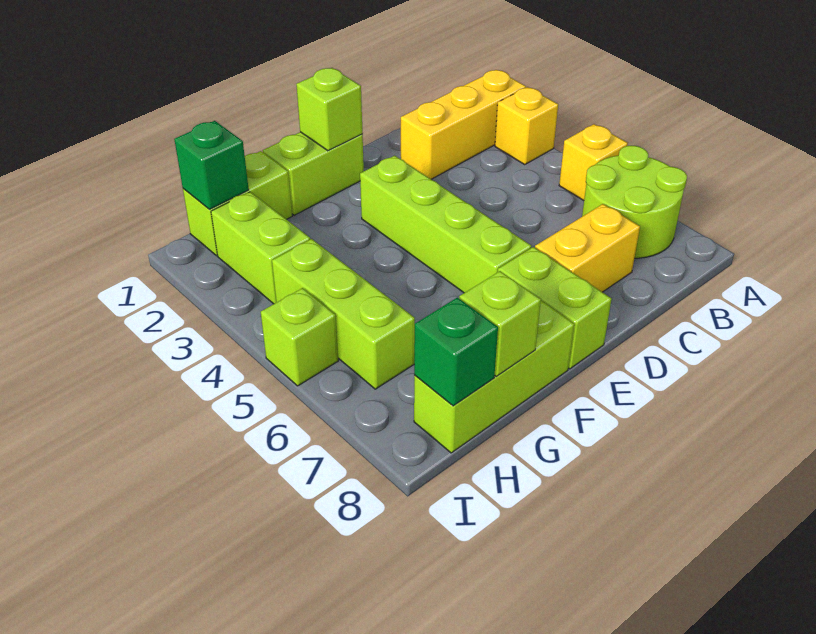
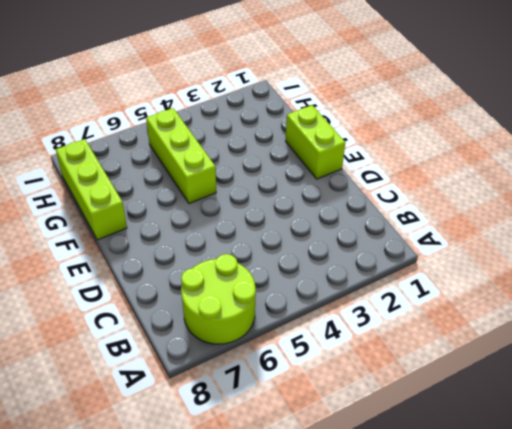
lime brick F5:H5 level 1 -> lime brick H4:H6 level 1
none -> yellow brick A2:C2 level 1
none -> yellow brick A3 level 1
none -> yellow brick A5 level 1

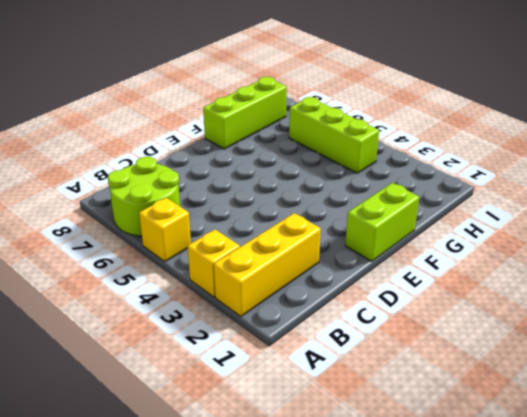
none -> yellow brick C7:D7 level 1
none -> lime brick E3:E6 level 1
none -> lime brick E7:E8 level 1

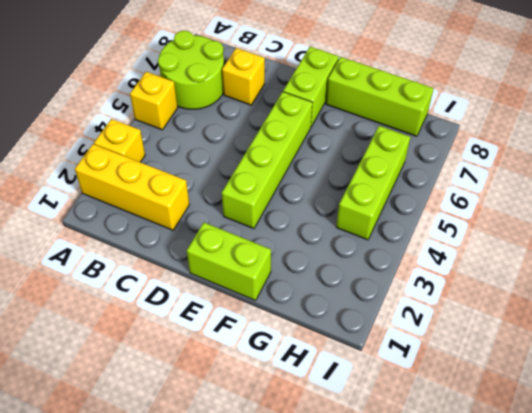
yellow brick C7 level 1 -> yellow brick C7:D7 level 1
none -> lime brick G1:H1 level 1
none -> lime brick H2:H3 level 1
none -> lime brick I5 level 1

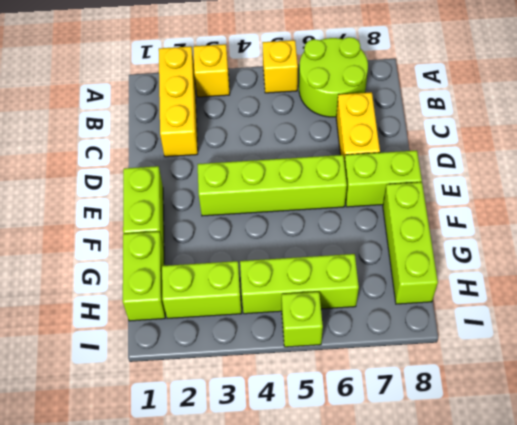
none -> lime brick E1 level 2
none -> lime brick G8 level 2
none -> green brick H1 level 2

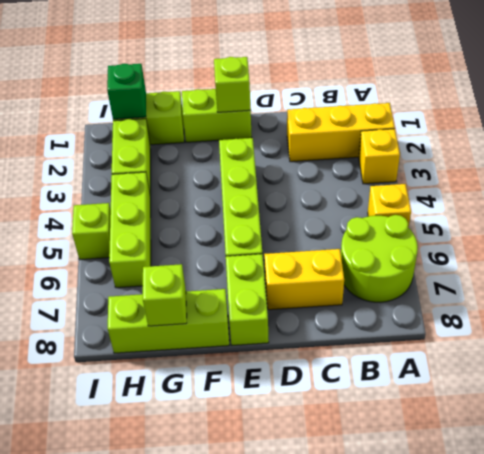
none -> green brick H8 level 2

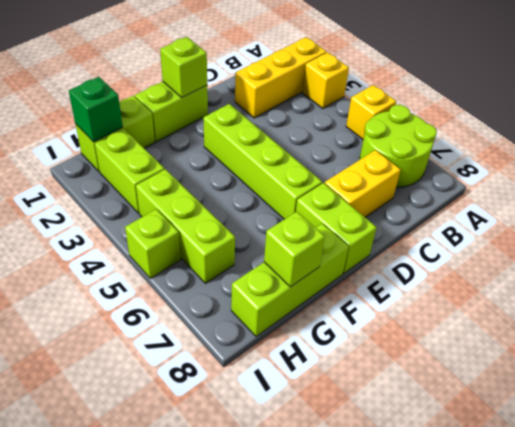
none -> green brick H8 level 2

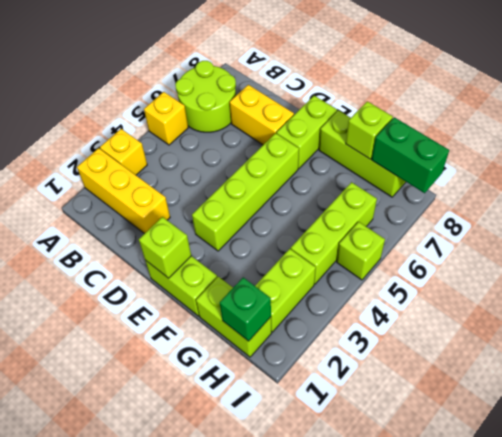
green brick H8:I8 level 2 -> green brick H8 level 2

